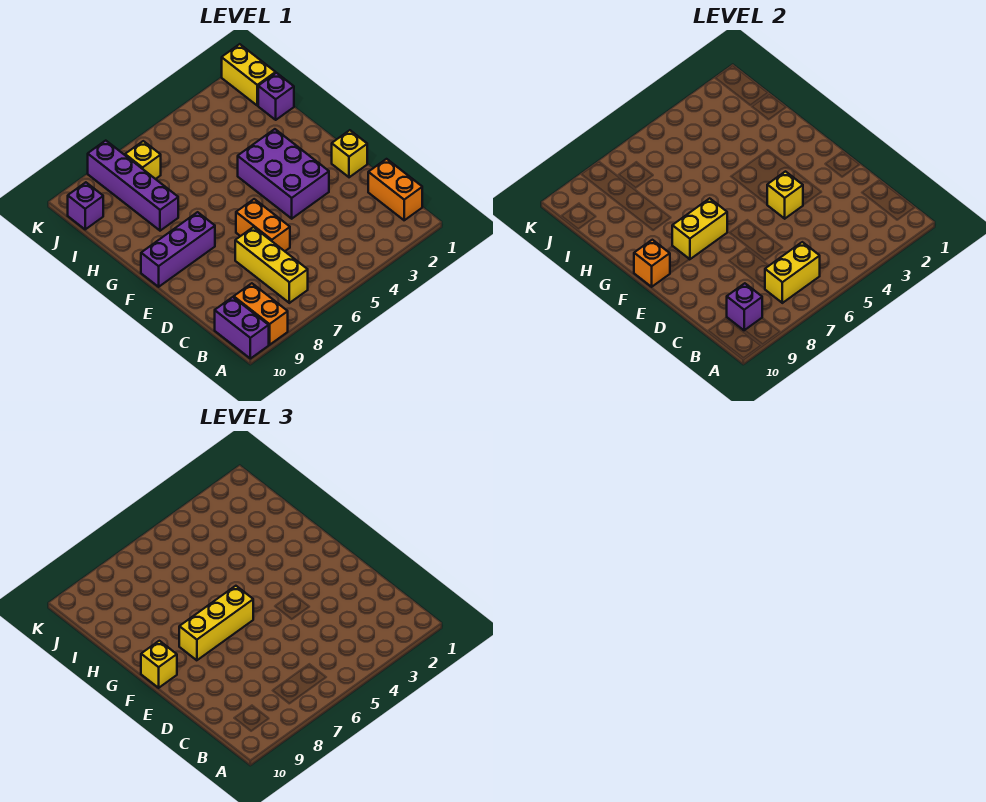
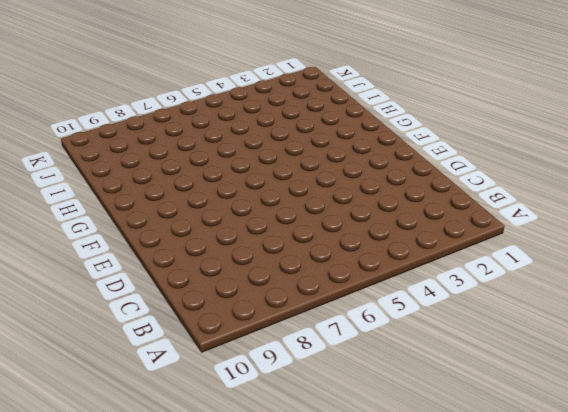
none -> orange brick A9:B9 level 1
none -> purple brick A10:B10 level 1
none -> orange brick B1:C1 level 1

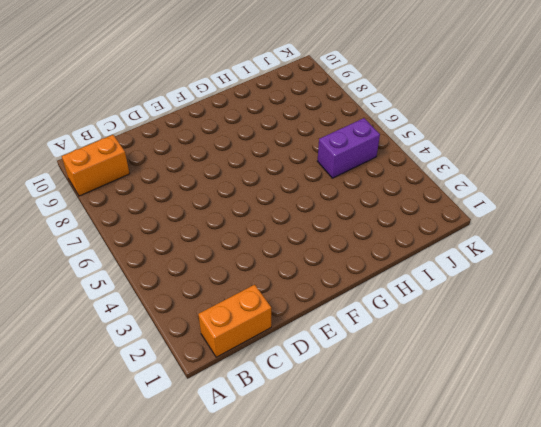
purple brick I5:J5 level 1 -> purple brick A10:B10 level 1
none -> yellow brick B7:D7 level 1
none -> orange brick D6:E6 level 1
none -> yellow brick E1 level 1

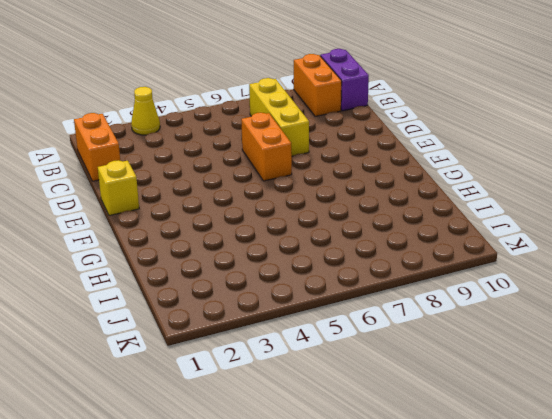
yellow cone A3 level 1 -> none
none -> purple brick E3:G4 level 1
none -> purple brick F8:F10 level 1
none -> purple brick H8:K8 level 1

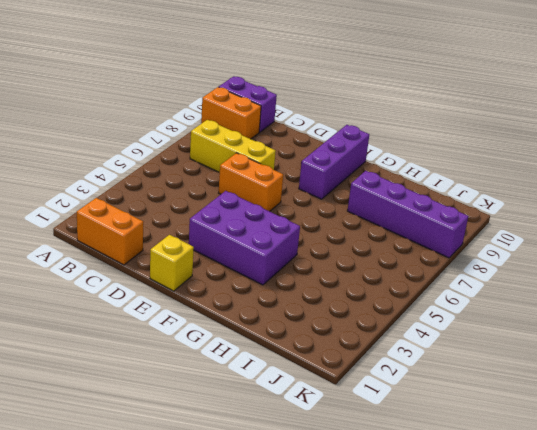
none -> purple brick I1 level 1
none -> yellow brick J1:K1 level 1
none -> yellow brick J7 level 1

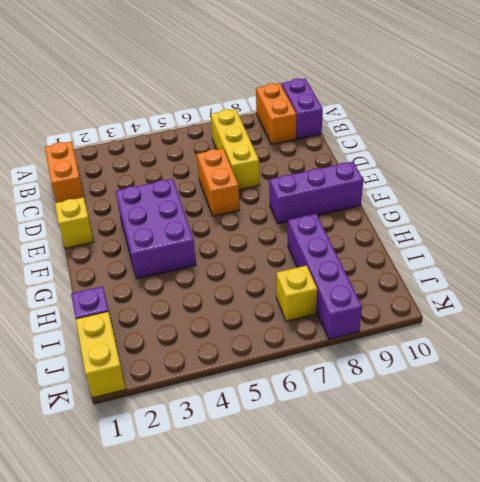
none -> purple brick J10 level 1
none -> yellow brick B6:B7 level 2
none -> purple brick B9 level 2

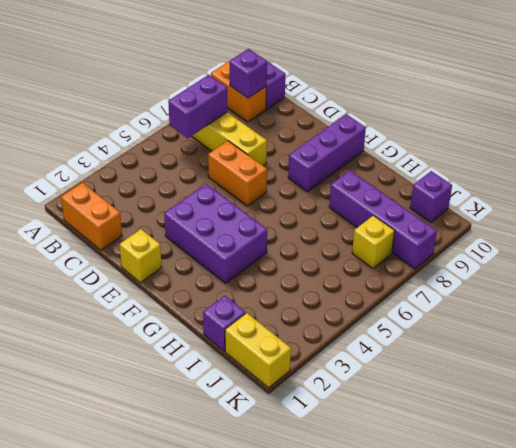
purple brick B6:B7 level 2 -> yellow brick B6:B7 level 2
none -> yellow brick E4 level 2
none -> yellow brick F7:F8 level 2
none -> orange brick F10 level 2

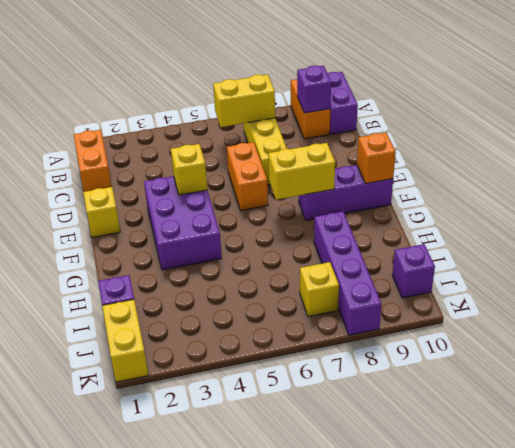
none -> yellow brick F6:F8 level 3
none -> yellow brick F10 level 3

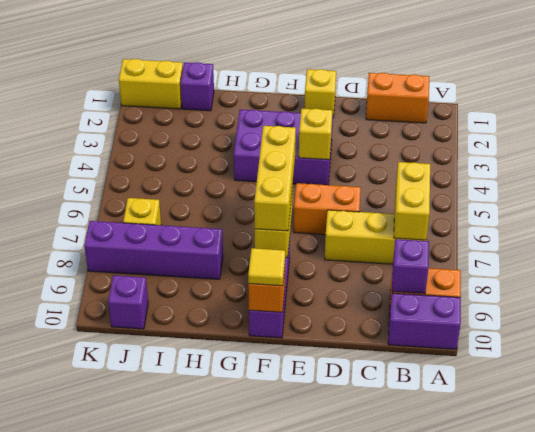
yellow tile F10 level 3 -> yellow brick F10 level 3

